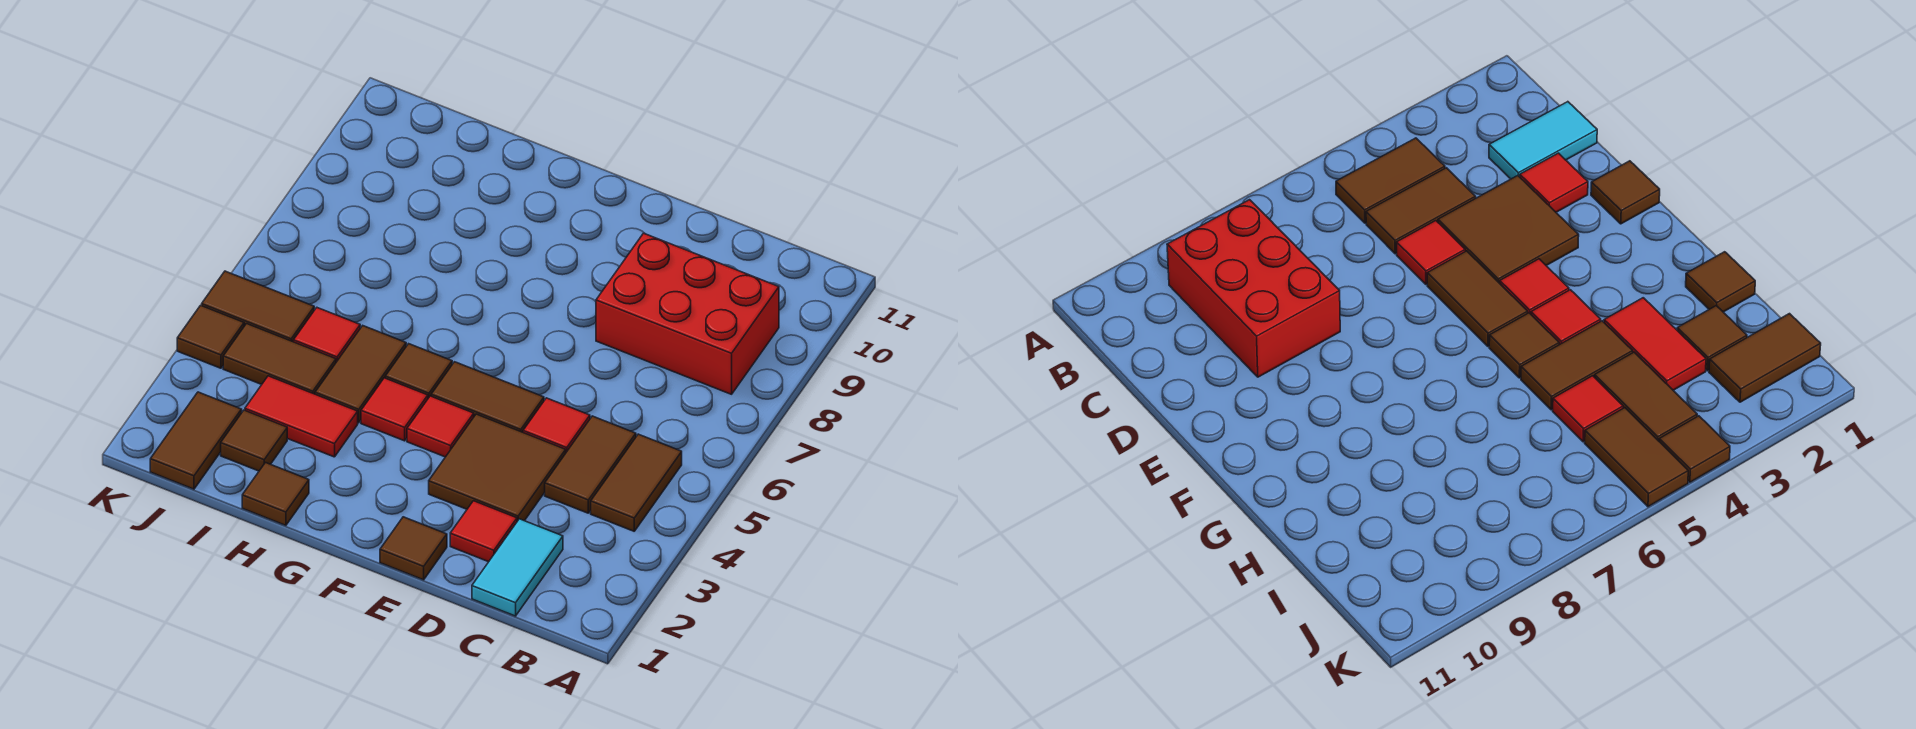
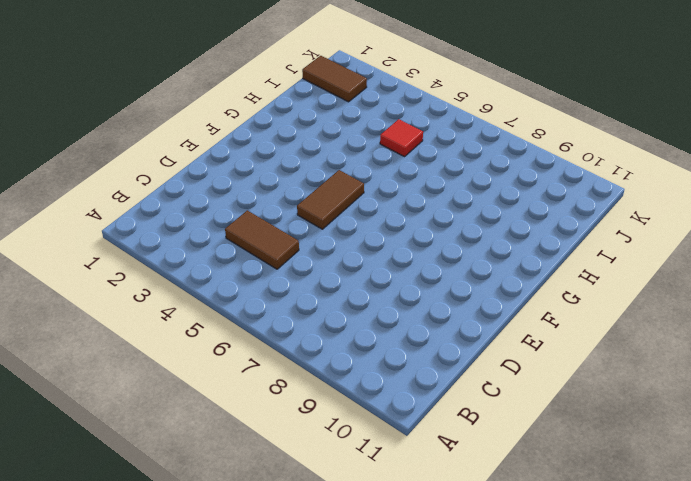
none -> brown tile B4:B5 level 1
none -> red brick B8:D9 level 1
none -> cyan tile C1:C2 level 1

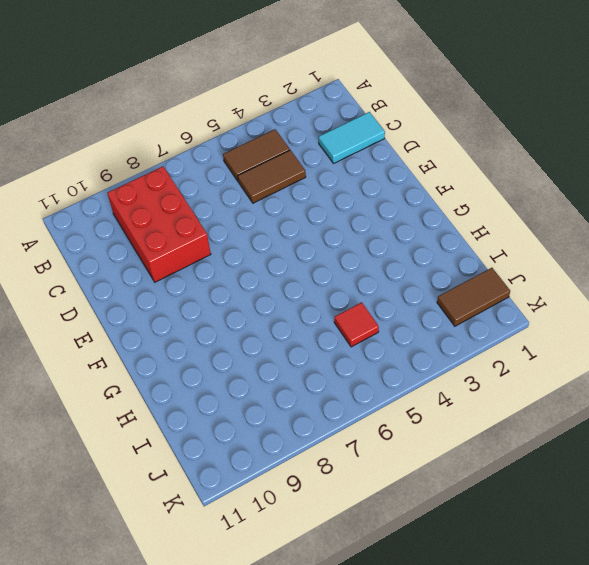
none -> red tile D2 level 1
none -> brown tile D3:E4 level 1
none -> red tile D5 level 1

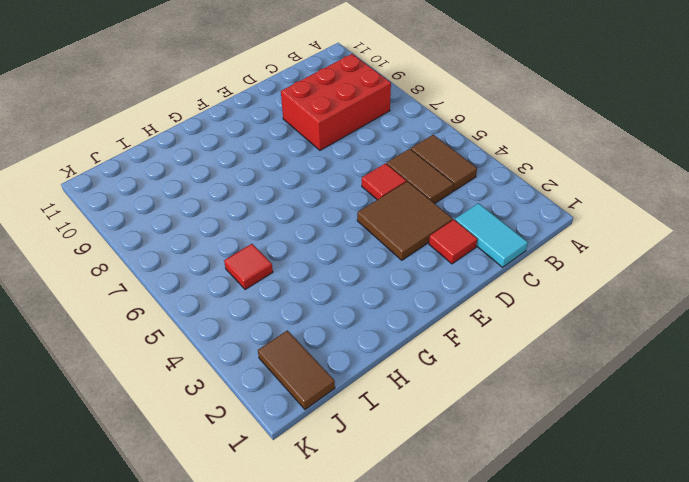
none -> brown tile E1 level 1
none -> brown tile E5:F5 level 1
none -> red tile F4 level 1

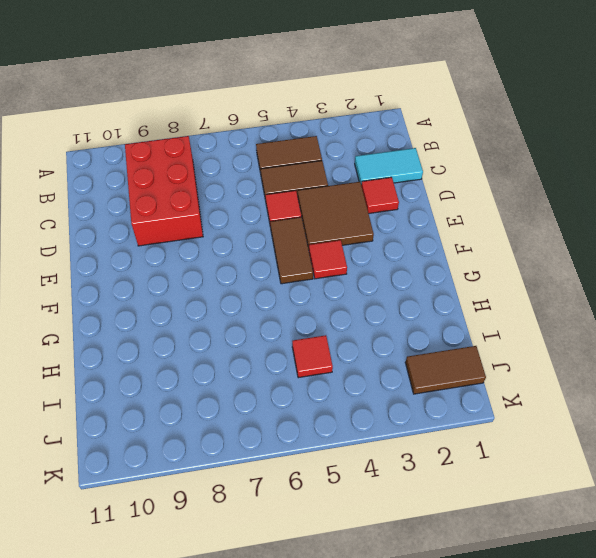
none -> brown tile E1 level 1
none -> red tile G4 level 1
none -> brown tile G5 level 1

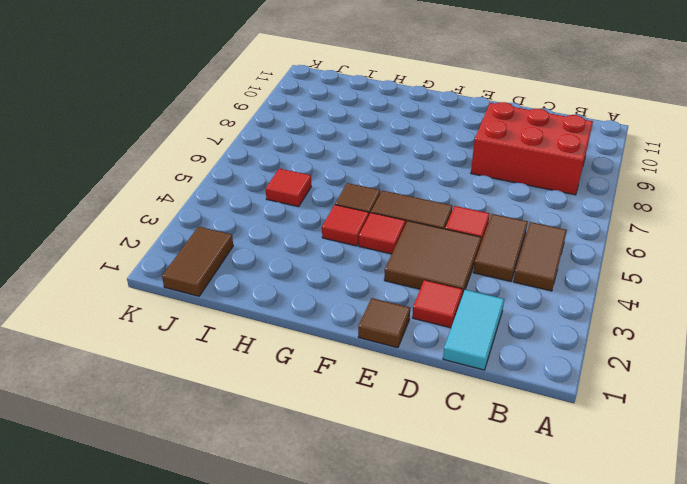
none -> brown tile H1 level 1
none -> red tile H3:I3 level 1
none -> brown tile H4:H5 level 1

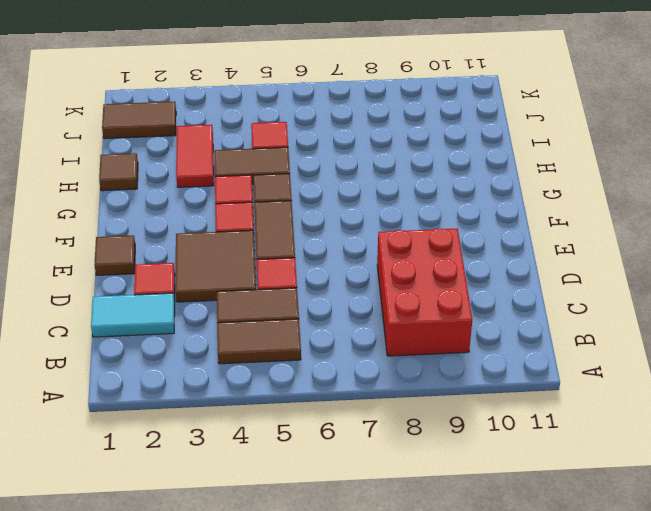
none -> brown tile I2 level 1
none -> brown tile I4:J4 level 1
none -> brown tile J5:K5 level 1

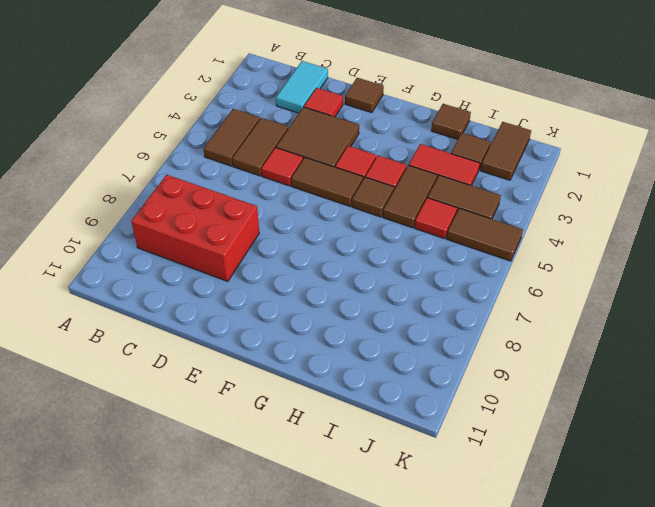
none -> brown tile K4 level 1

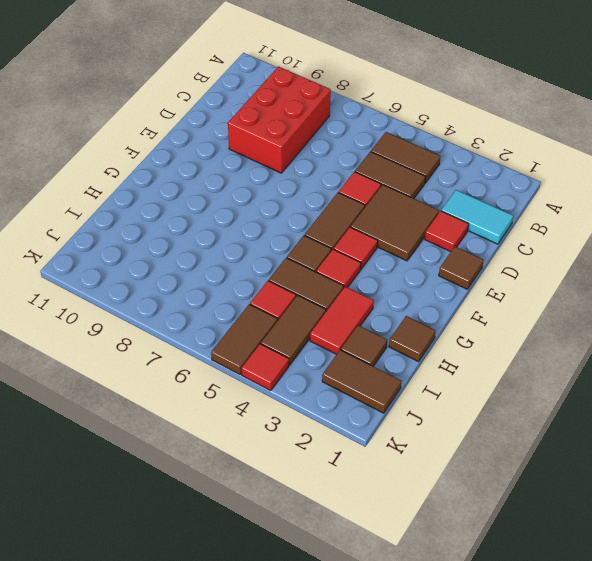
red tile K4 level 1 -> brown tile K4 level 1

